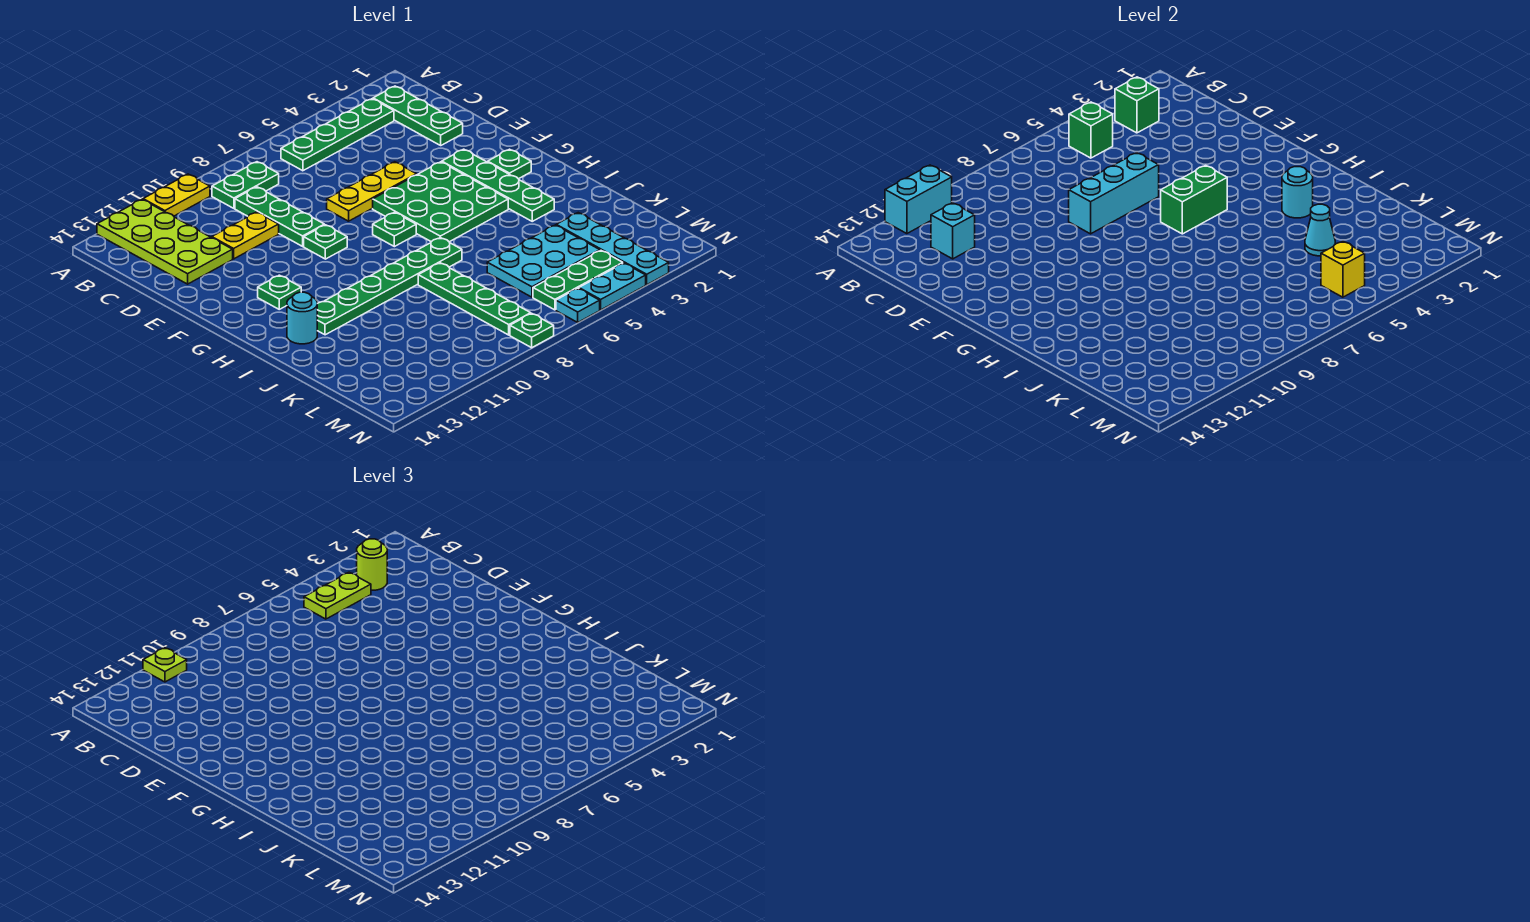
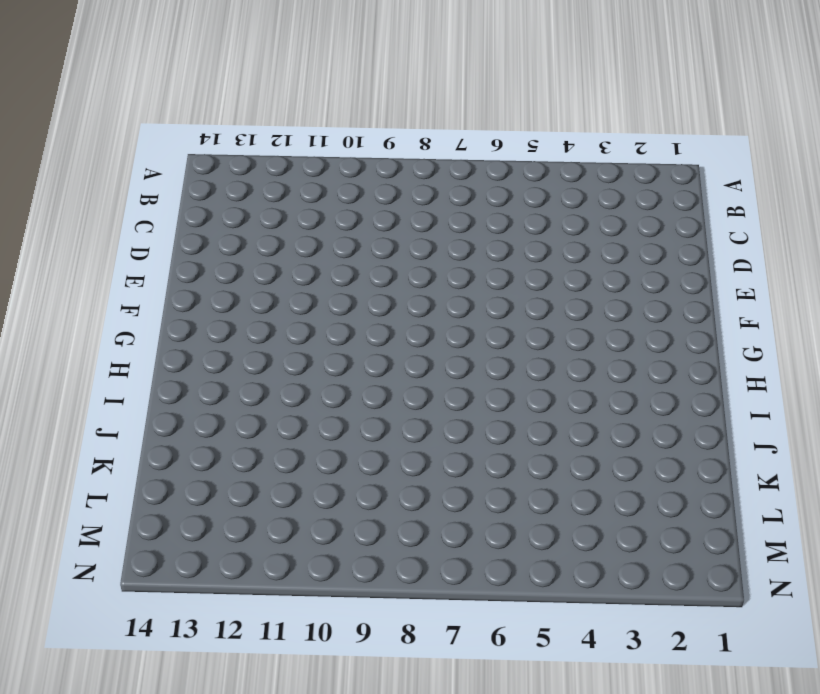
none -> yellow plate A10:A11 level 1
none -> lime plate A12:D13 level 1
none -> green plate B2:D2 level 1
none -> green plate B3:B6 level 1

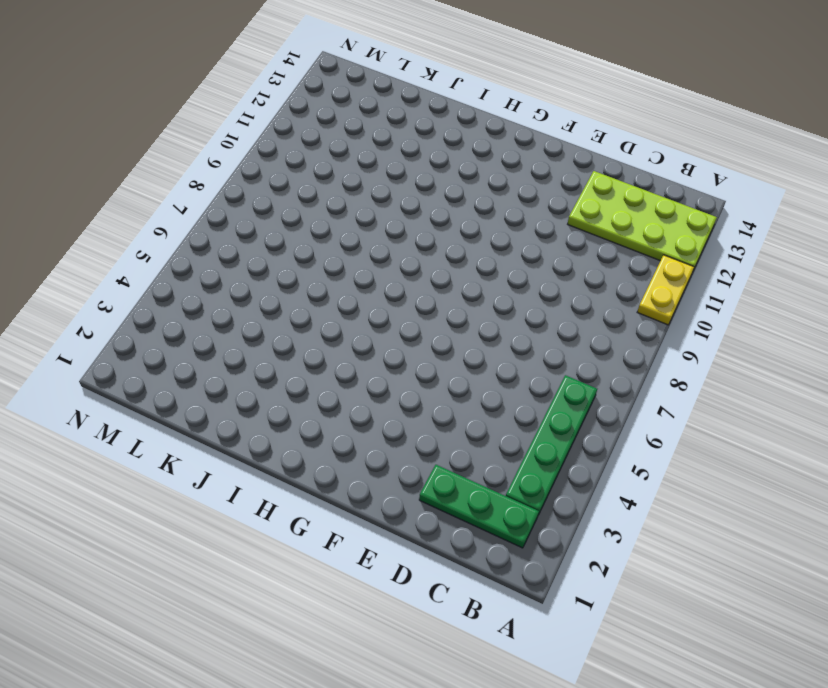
none -> green plate B8:B9 level 1
none -> green plate C9:E9 level 1
none -> yellow plate D10:D11 level 1
none -> yellow plate E5:E7 level 1

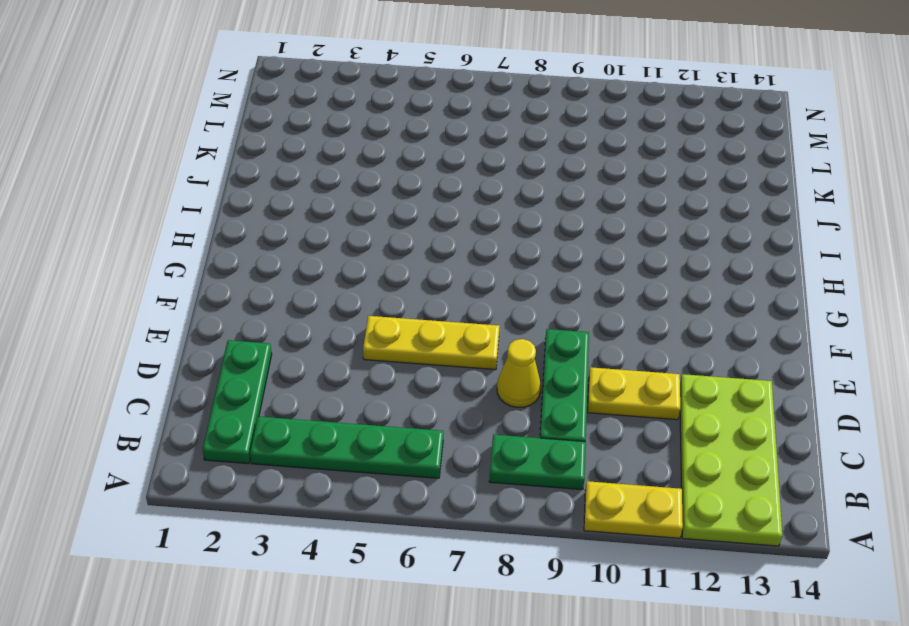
yellow cone D8 level 1 -> none
none -> green plate F3:I3 level 1
none -> green plate F4:H6 level 1
none -> green plate F9 level 1
none -> green plate G2 level 1

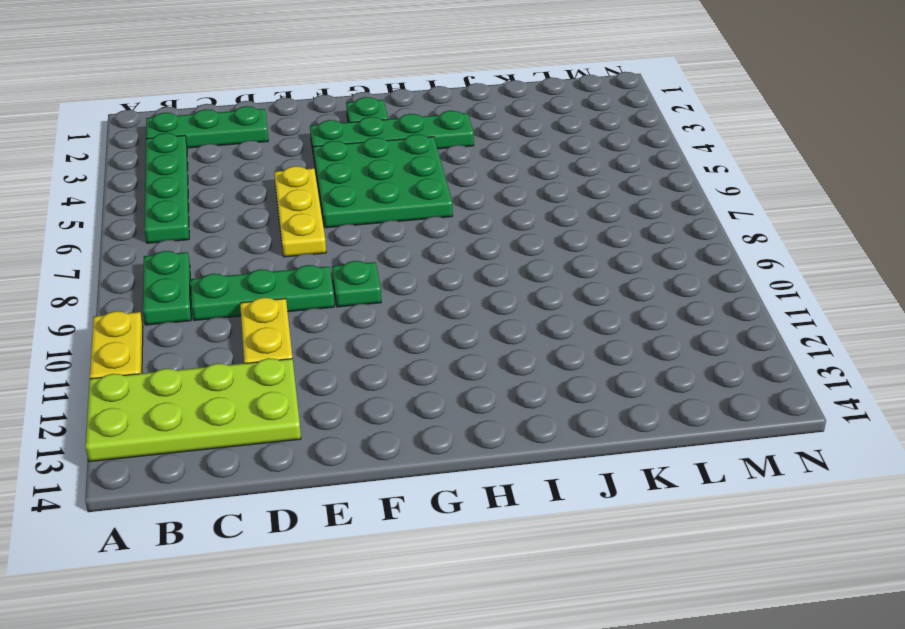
none -> green plate G7 level 1
none -> green plate G12 level 1
none -> green plate I7:I12 level 1
none -> cyan round brick I13 level 1

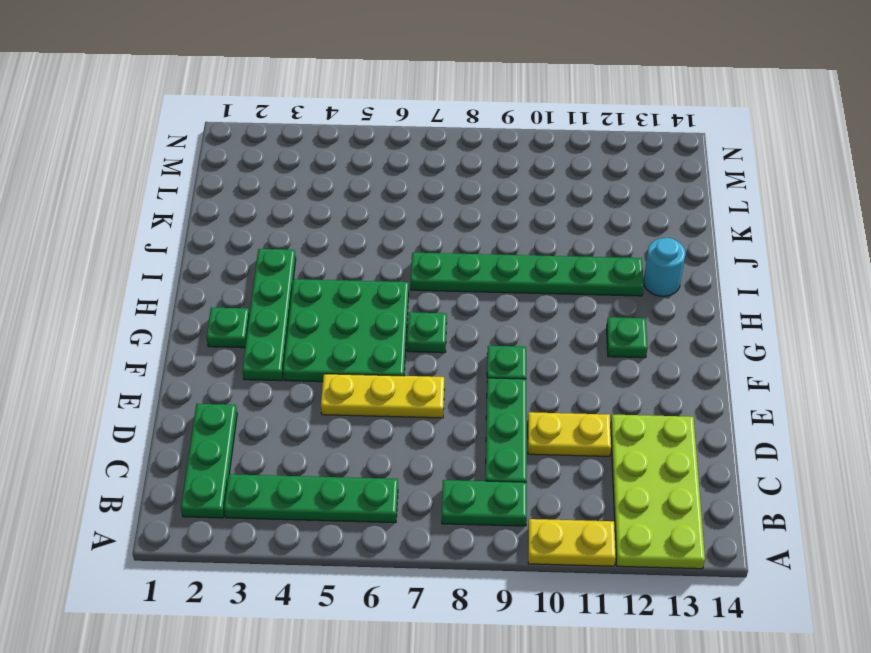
none -> green plate J8:M8 level 1
none -> cyan plate K3:N3 level 1
none -> cyan plate K4:L6 level 1
none -> green plate M4:M6 level 1

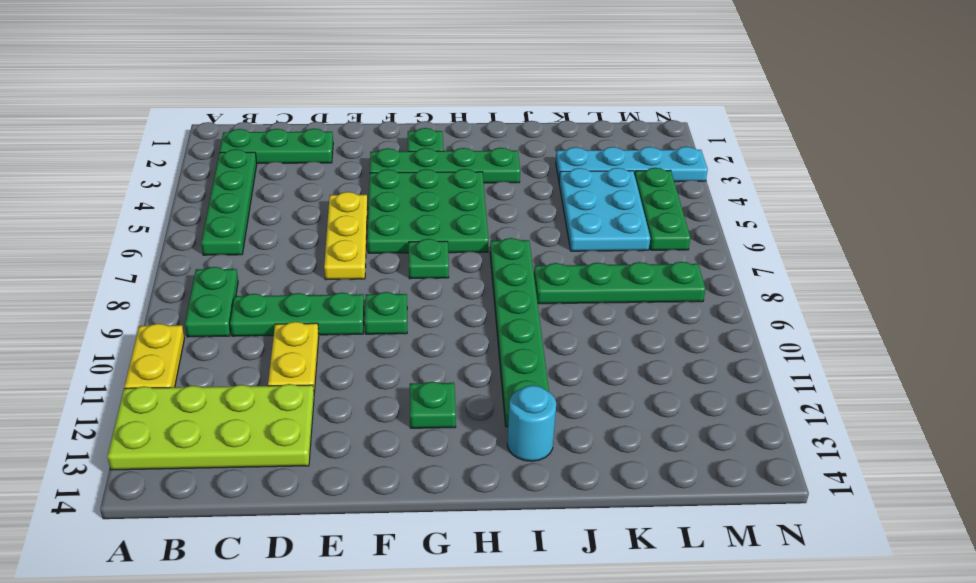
none -> cyan plate N4:N5 level 1
none -> cyan plate N6 level 1
none -> green plate N8 level 1
none -> cyan brick A11:A12 level 2

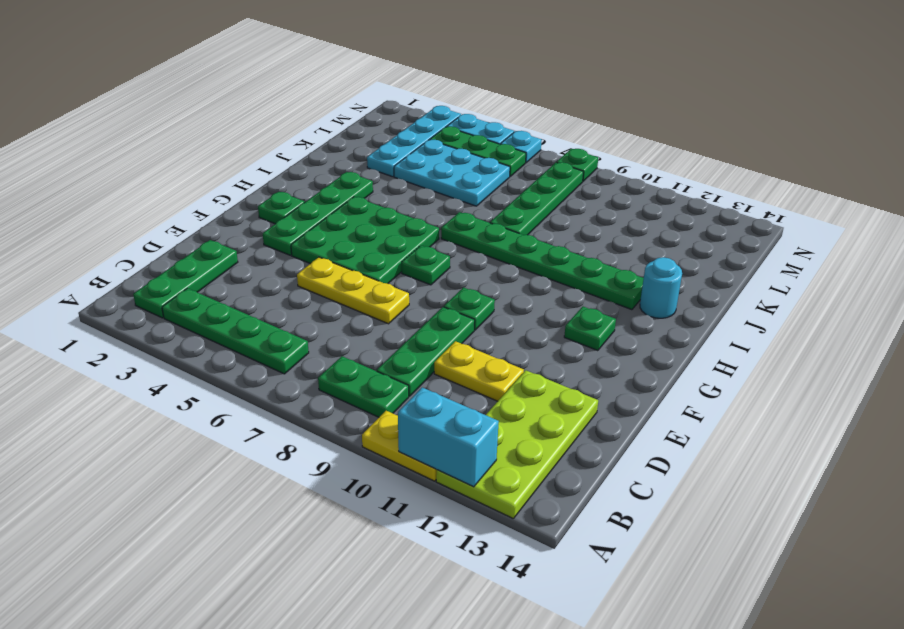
none -> green brick B3 level 2
none -> green brick B5 level 2
none -> cyan brick C12 level 2
none -> cyan brick E6:E8 level 2

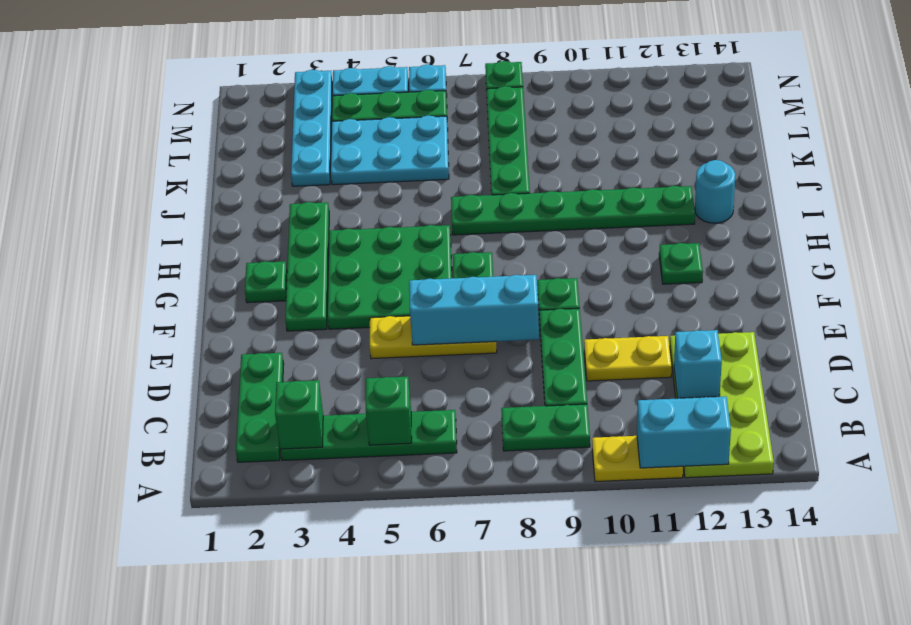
none -> green brick G5:G6 level 2
none -> cyan round brick I3 level 2
none -> cyan cone K4 level 2
none -> yellow brick M5 level 2

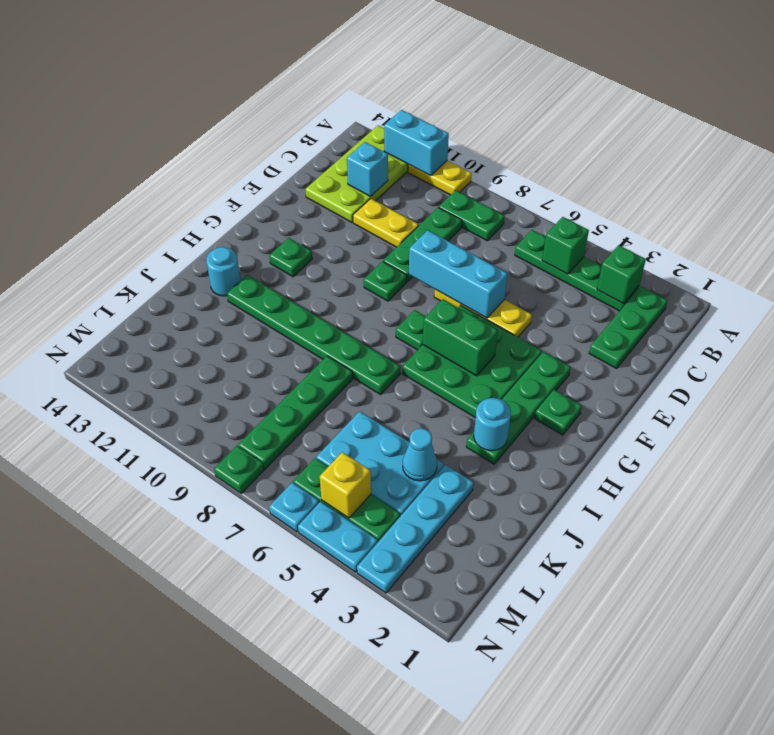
none -> lime plate A11 level 3
none -> lime round brick B3 level 3
none -> lime plate B4:B5 level 3

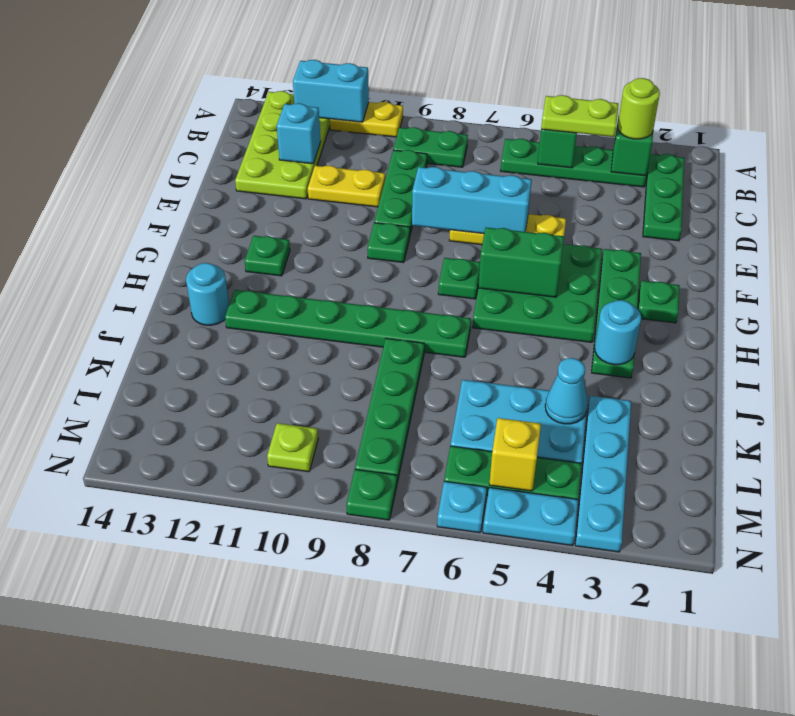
lime plate M10 level 1 -> lime plate A11 level 3

